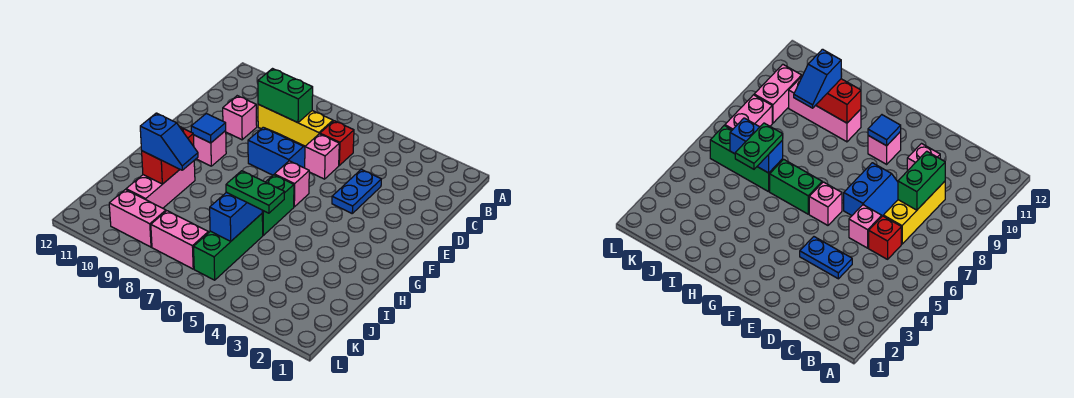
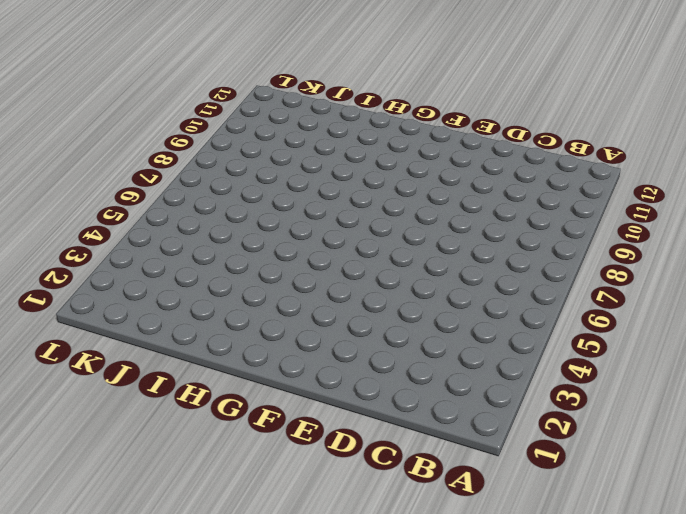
none -> red brick C6 level 1
none -> yellow brick C7:C9 level 1
none -> blue plate D4:E4 level 1

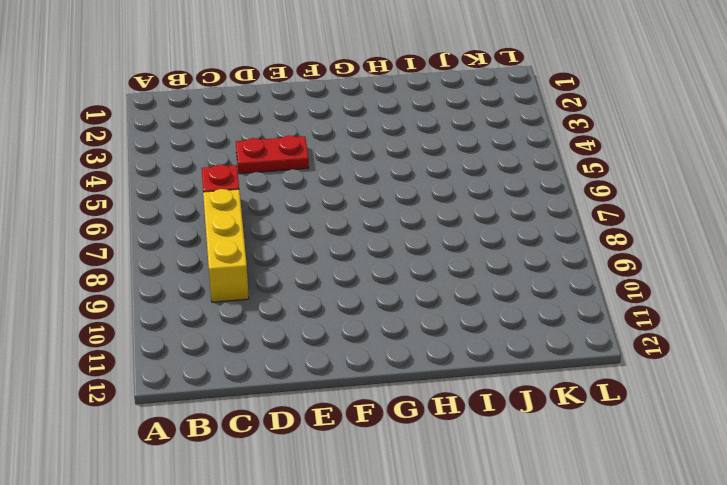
red plate D4:E4 level 1 -> blue plate D4:E4 level 1
none -> pink brick D6 level 1
none -> blue slope D7:E8 level 1 top E
none -> pink brick D10 level 1

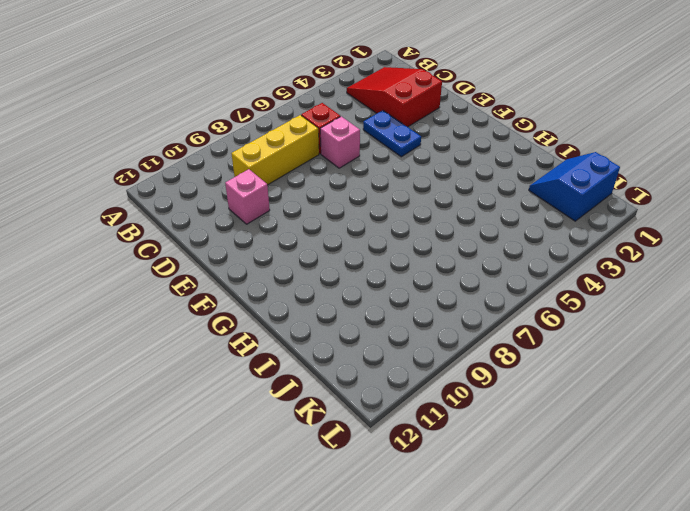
red slope B2:D3 level 1 top D -> none
blue slope J1:K2 level 1 top K -> blue slope D7:E8 level 1 top E
none -> pink brick F6 level 1
none -> pink brick F10 level 1
none -> green brick G6:H6 level 1

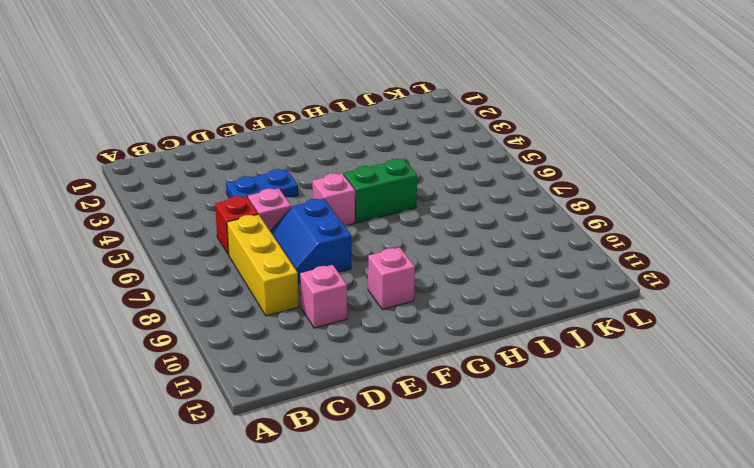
none -> pink brick H10:J10 level 1
none -> green brick I6:K6 level 1
none -> pink brick K7:K8 level 1

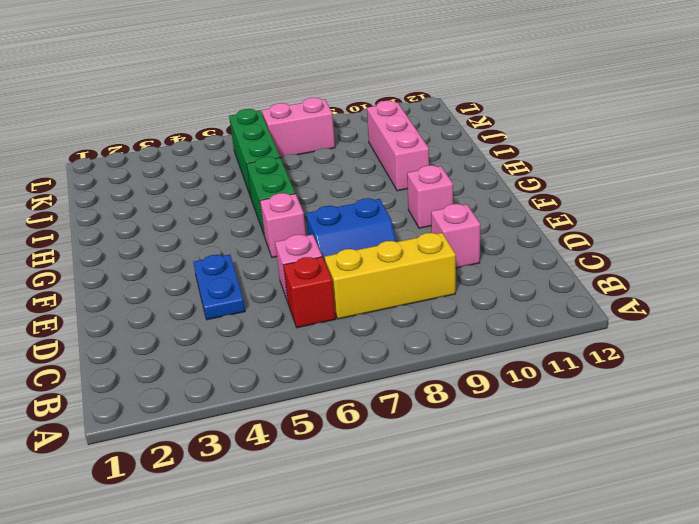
none -> pink brick K9:K10 level 1
none -> green brick C8:C9 level 2
none -> blue tile F10 level 2

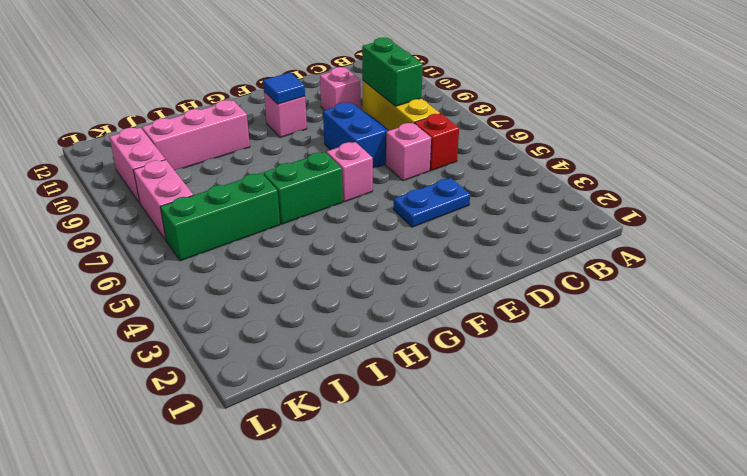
none -> red brick H10:I10 level 2
none -> blue brick I6:J6 level 2
none -> green plate I5:I6 level 3

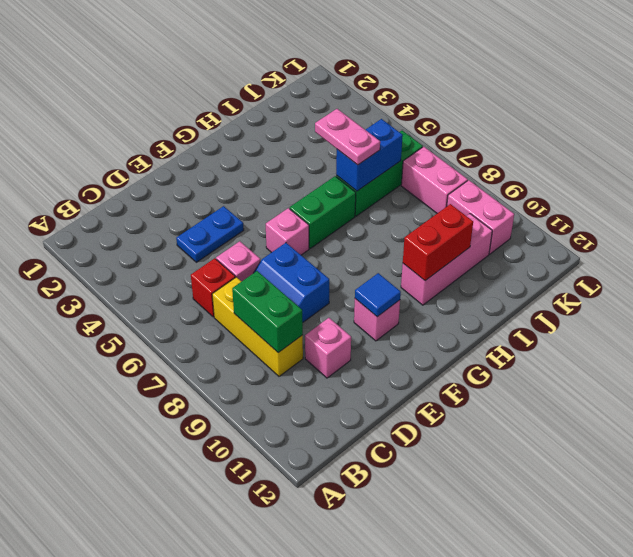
pink plate I5:I6 level 3 -> green plate I5:I6 level 3
none -> blue slope I9:I10 level 3 top 10

